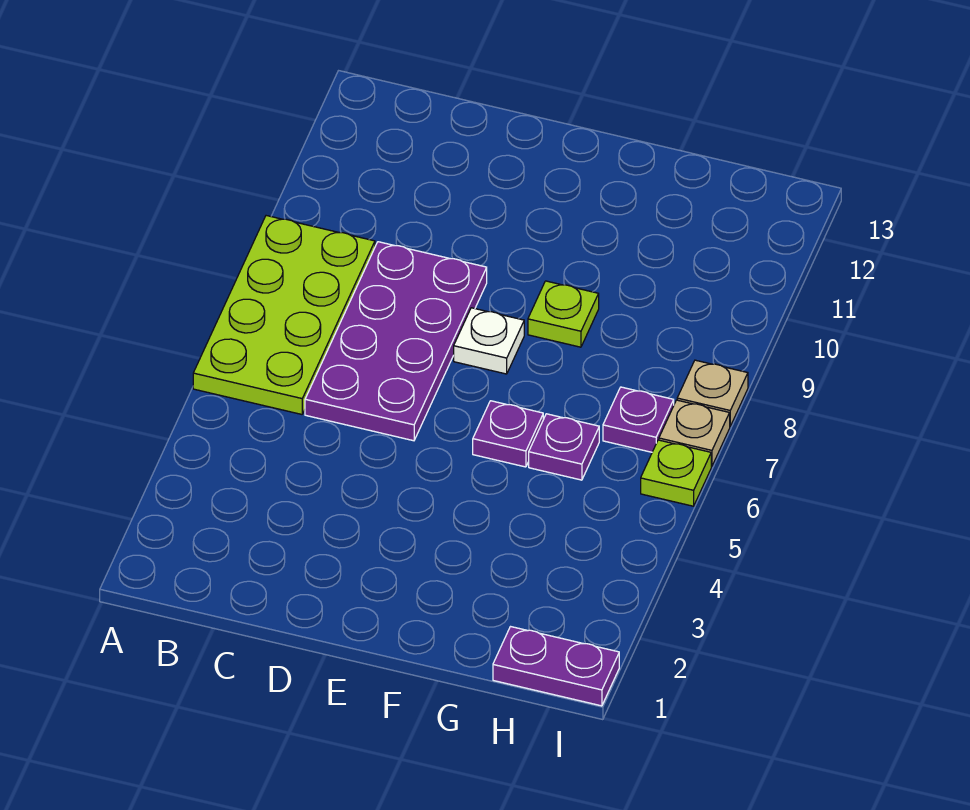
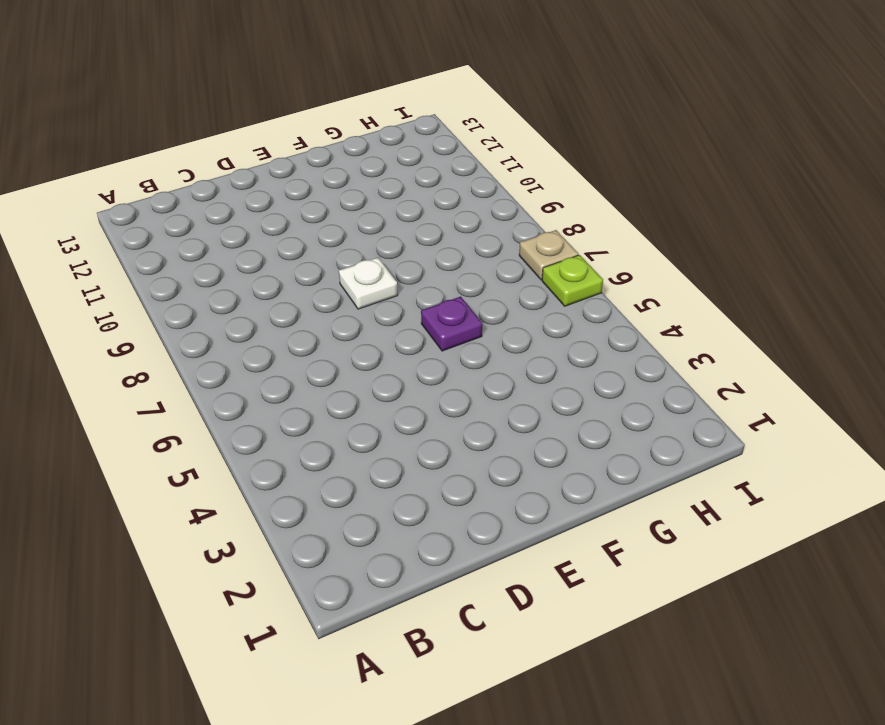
none -> lime plate A6:B9 level 1
none -> purple plate C6:D9 level 1

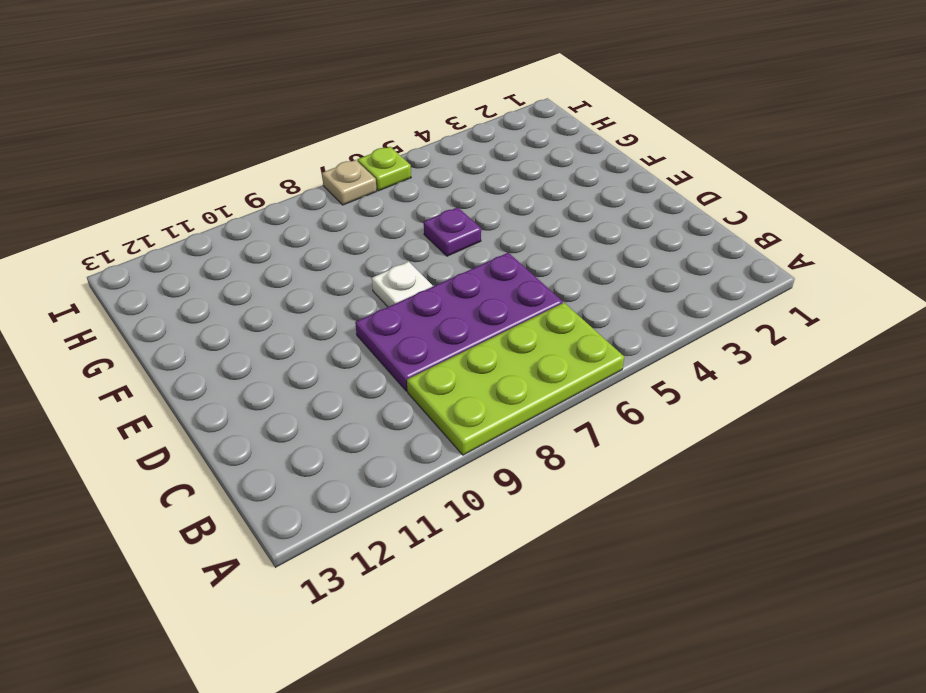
none -> lime plate F9 level 1
none -> purple plate G6 level 1

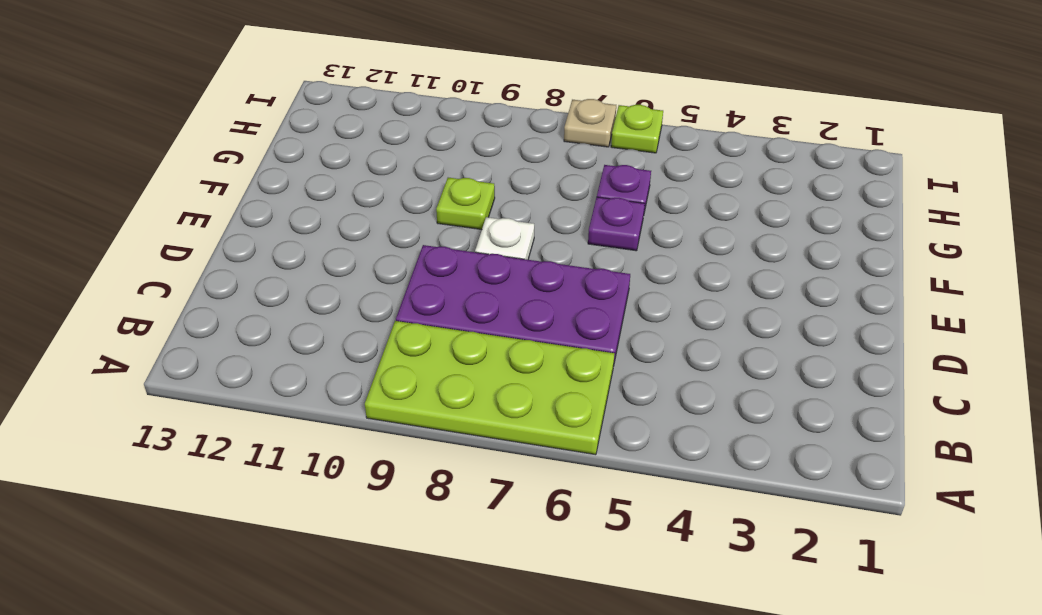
none -> purple plate H1:I1 level 1
none -> purple plate H7 level 1

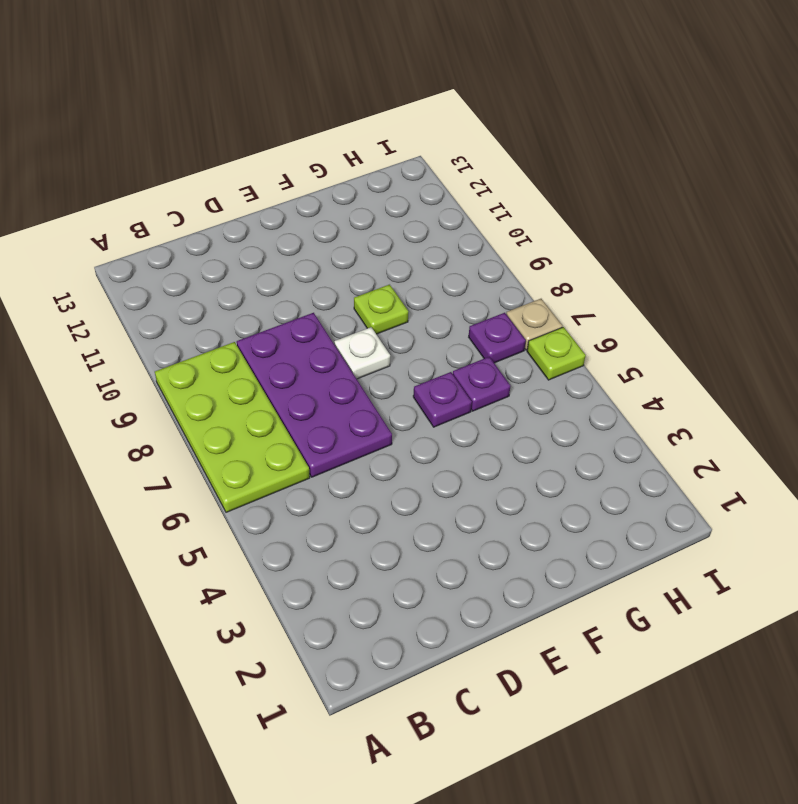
none -> purple plate H1:I1 level 1
none -> tan plate I8 level 1

